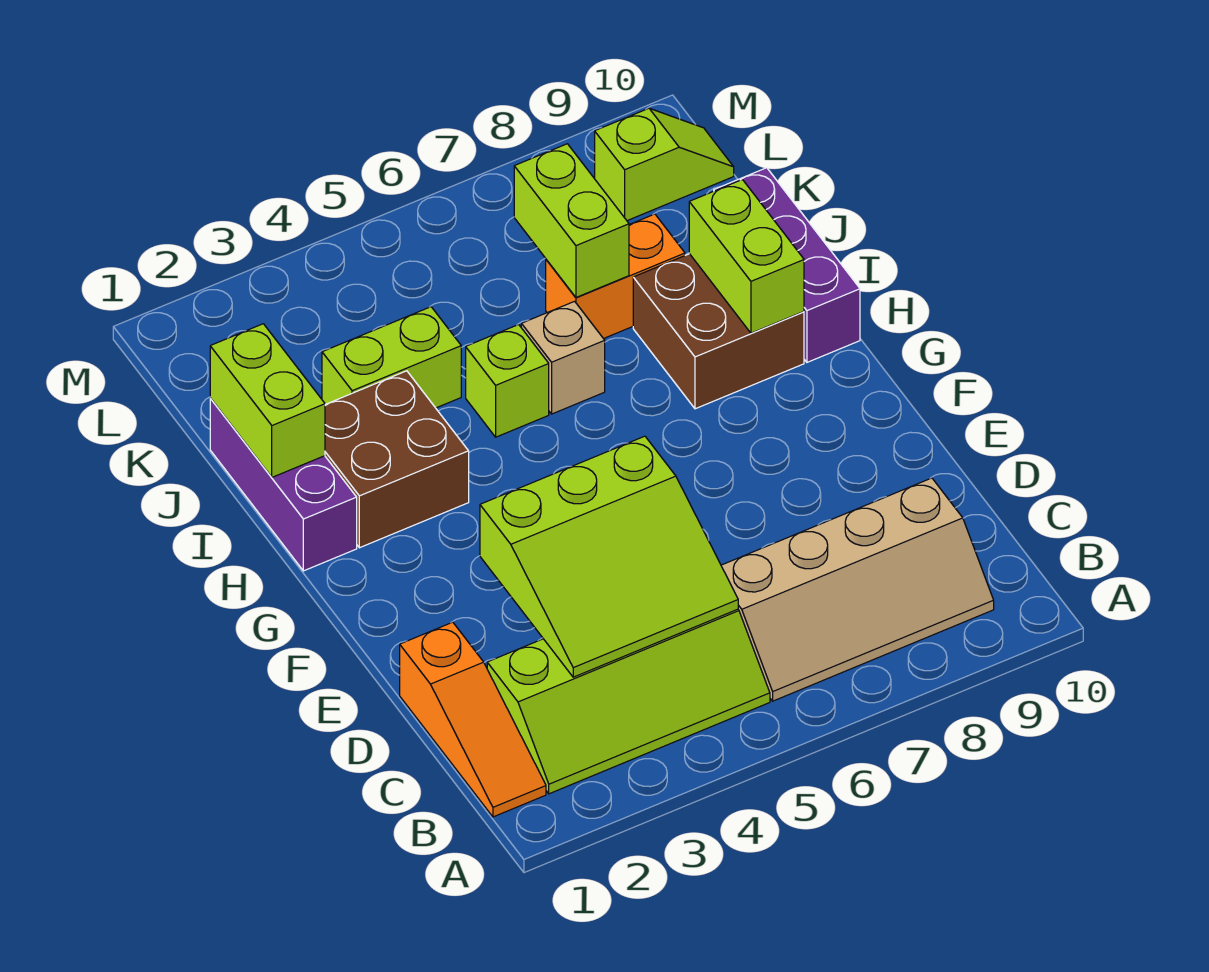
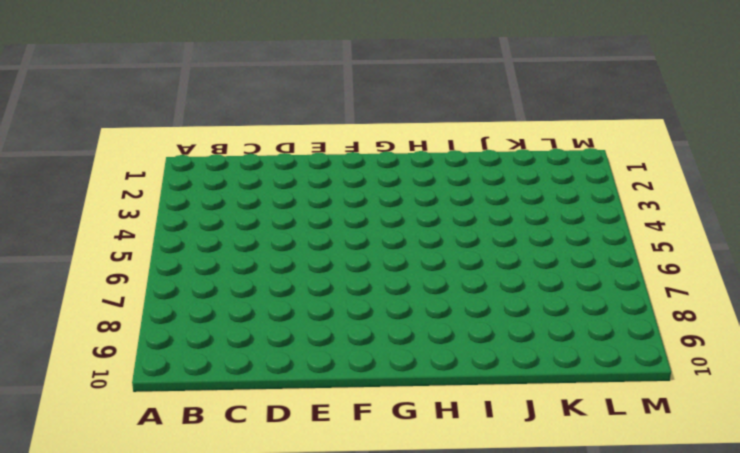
none -> orange slope B1:D1 level 1 top D
none -> lime slope B2:C5 level 1 top C
none -> tan slope B6:C9 level 1 top C

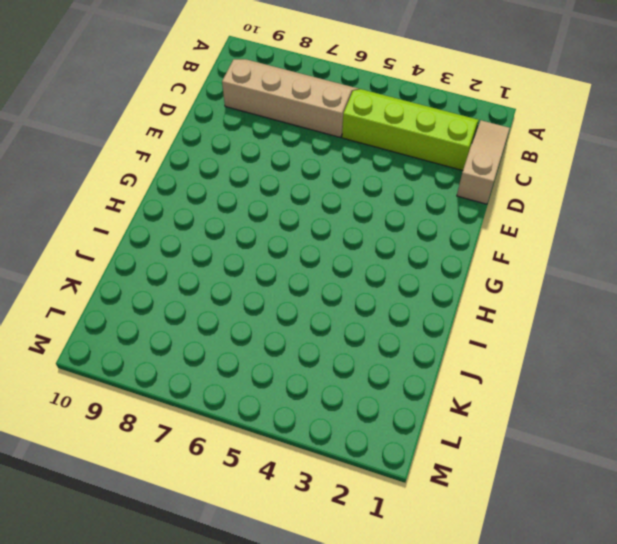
tan slope B1:D1 level 1 top D -> orange slope B1:D1 level 1 top D
none -> purple brick H1:J1 level 1
none -> brown brick H2:I3 level 1
none -> brown brick H8:I9 level 1

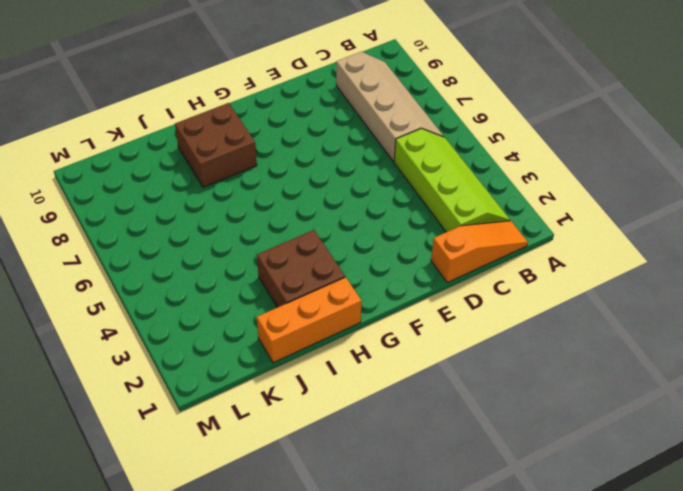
orange brick H1:J1 level 1 -> purple brick H1:J1 level 1
none -> purple brick H10:J10 level 1
none -> lime brick I5 level 1
none -> tan brick I6 level 1

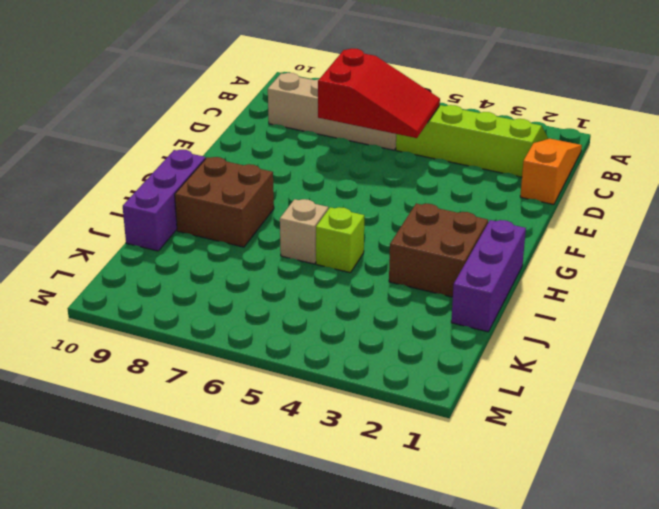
red slope C5:D7 level 2 top 7 -> lime slope C3:E5 level 2 top E
none -> lime brick J3:J4 level 1
none -> orange brick J7:J8 level 1
none -> lime slope L9:L10 level 1 top 9

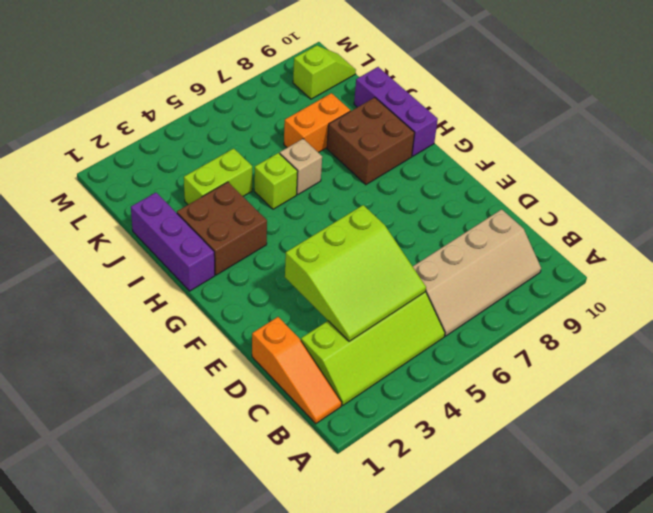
none -> lime brick H9:I9 level 2
none -> lime brick I1:J1 level 2
none -> lime brick J7:K7 level 2

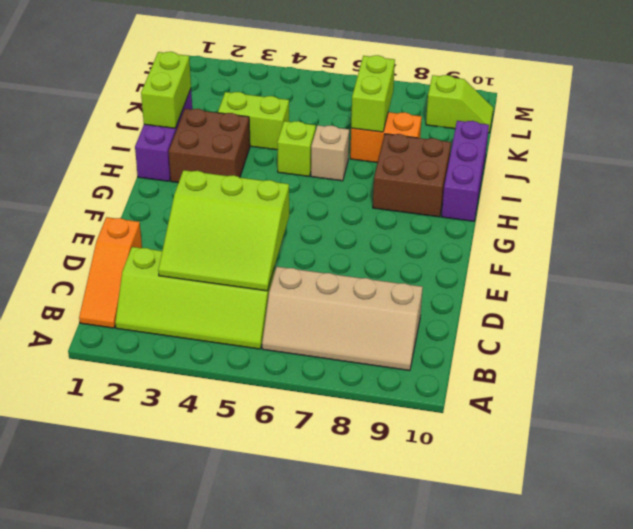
none -> lime brick H9:I9 level 2

